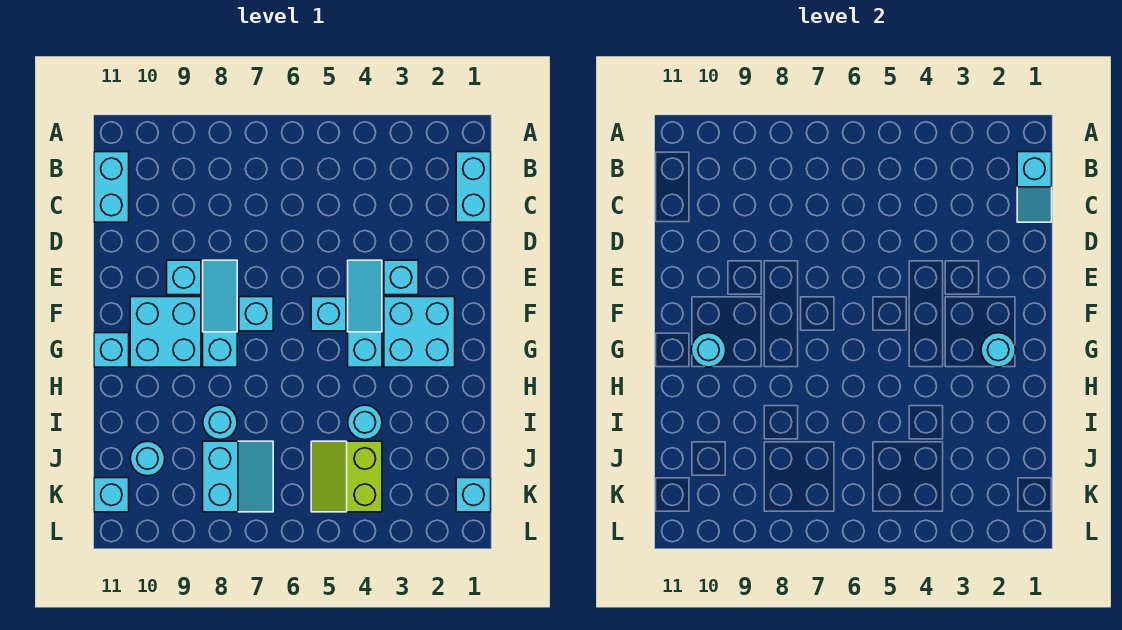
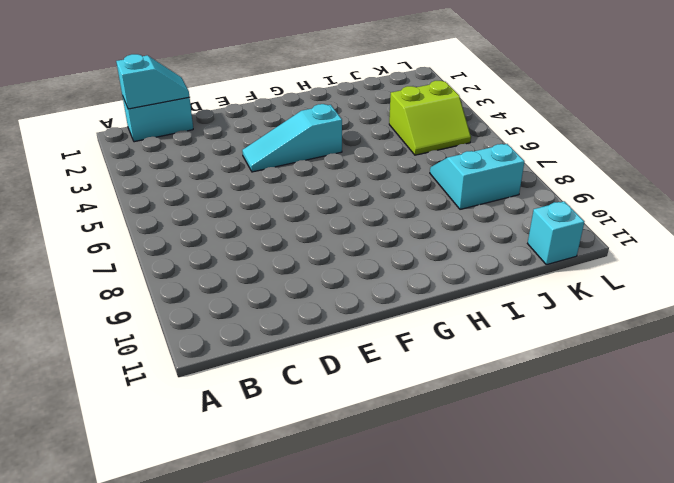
none -> cyan brick B11:C11 level 1
none -> cyan brick E3 level 1
none -> cyan slope E8:G8 level 1 top G

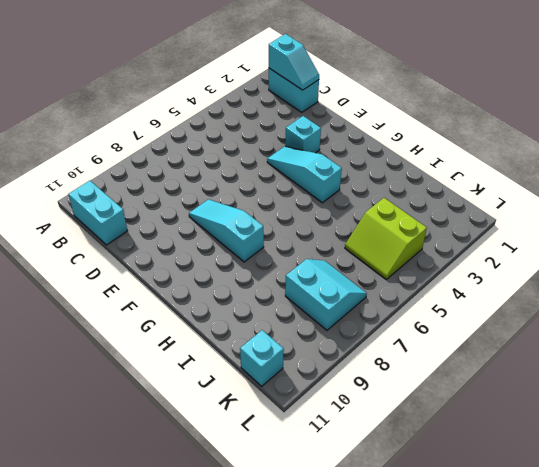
none -> cyan brick E9 level 1
none -> cyan brick F2:G3 level 1
none -> cyan brick F5 level 1

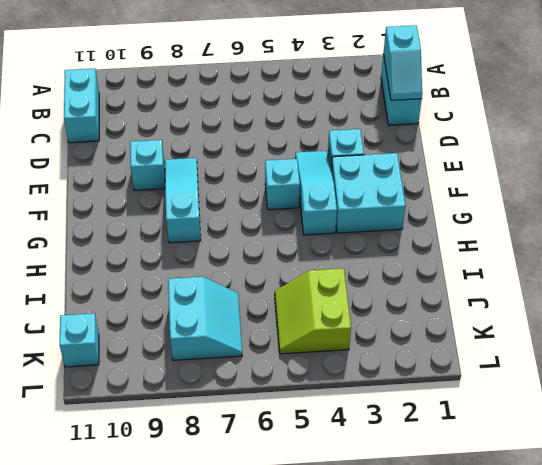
none -> cyan brick F7 level 1
none -> cyan brick F9:G10 level 1
none -> cyan brick G11 level 1

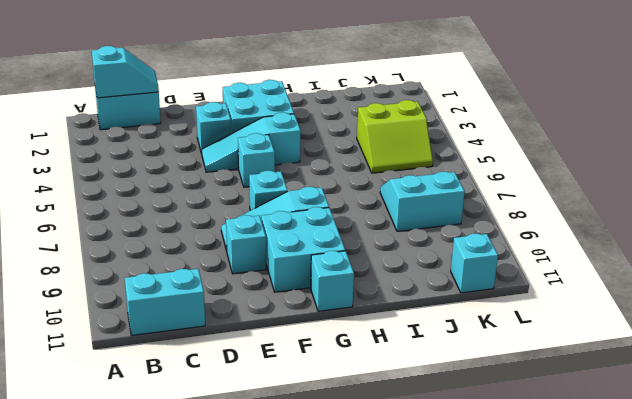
none -> cyan round brick I4 level 1
none -> cyan round brick I8 level 1
none -> cyan round brick J10 level 1

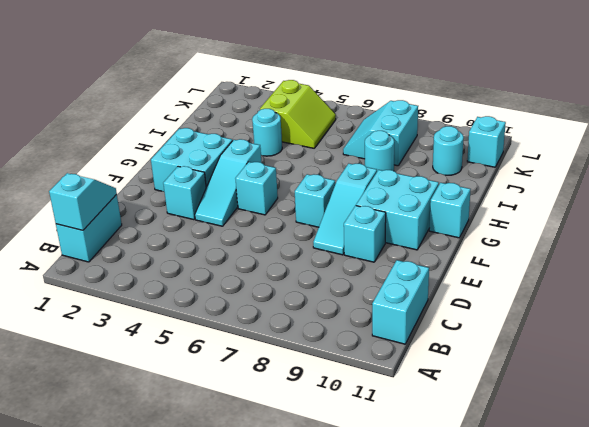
none -> cyan brick K1 level 1
none -> cyan round brick G2 level 2
none -> cyan round brick G10 level 2

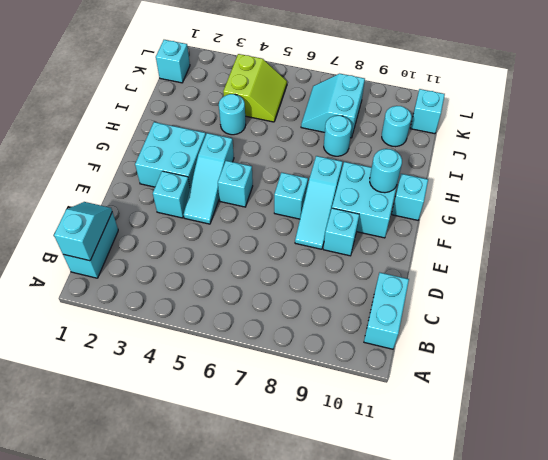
none -> cyan round brick G2 level 2

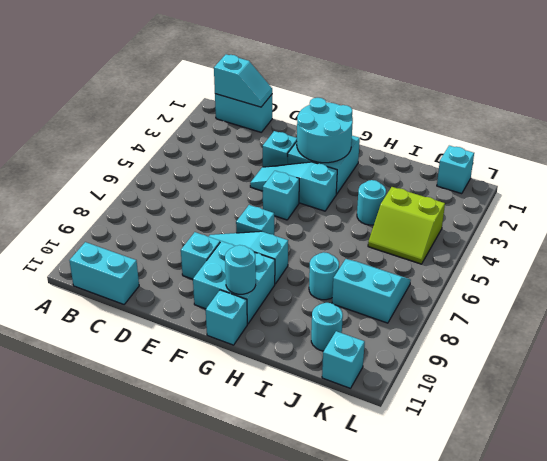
cyan round brick F2:G3 level 2 -> cyan round brick G2 level 2

